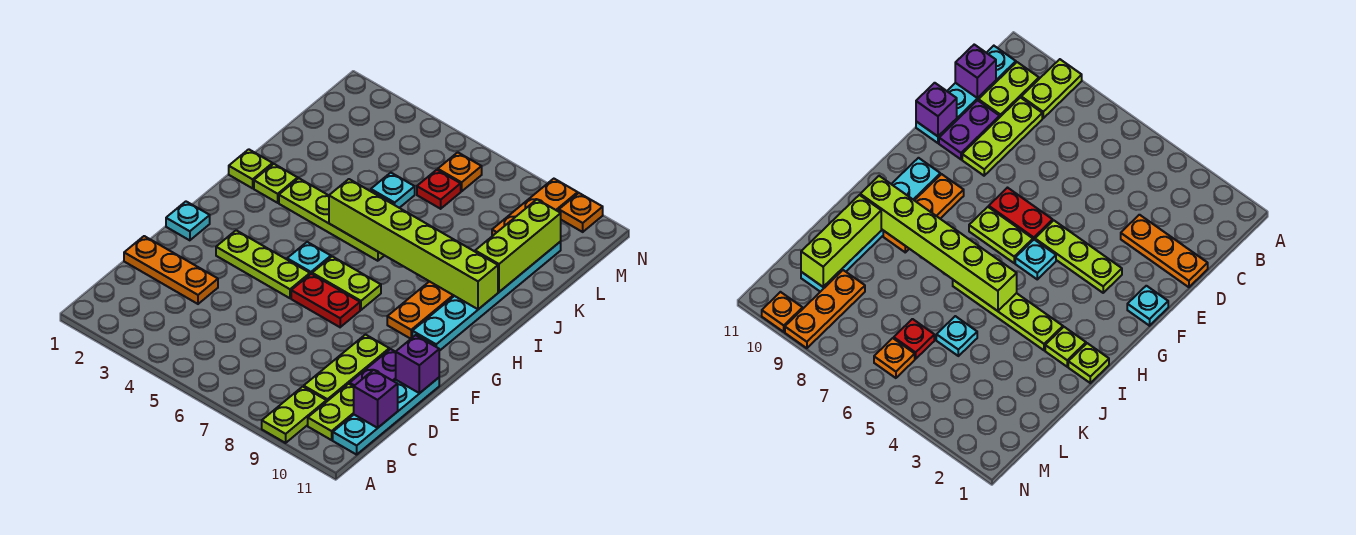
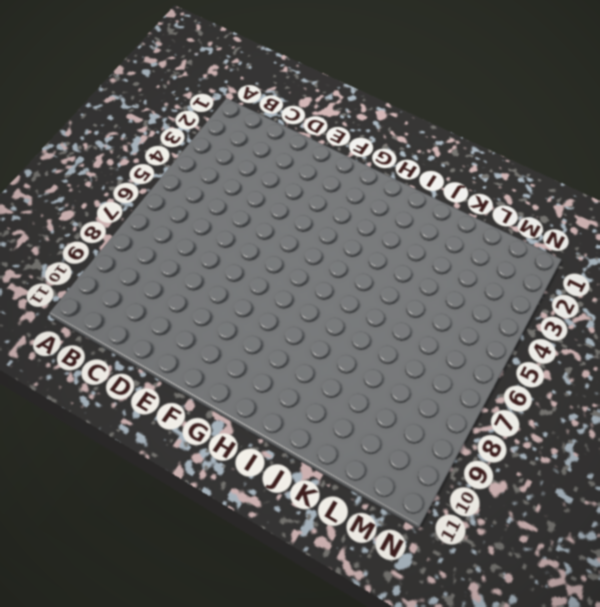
none -> lime plate A9:B9 level 1
none -> lime plate B10:C10 level 1
none -> cyan plate B11:E11 level 1

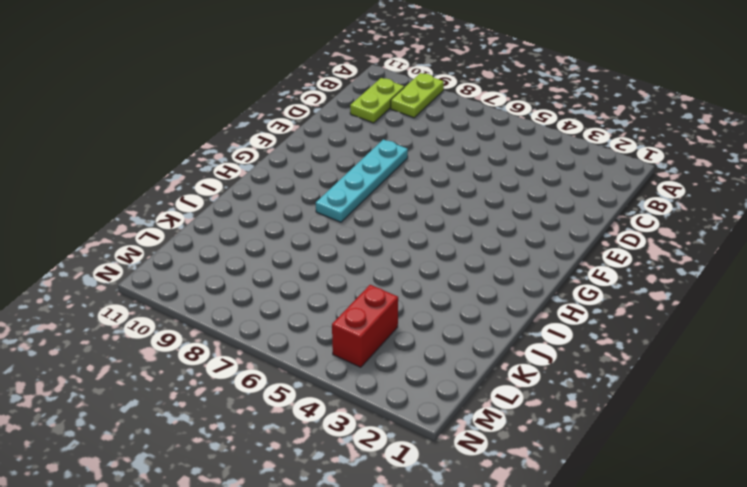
cyan plate E8:H8 level 1 -> cyan plate B11:E11 level 1
red brick L4:M4 level 1 -> none
none -> lime plate C9:E9 level 1
none -> orange plate D1:D3 level 1
none -> purple plate D10:E10 level 1

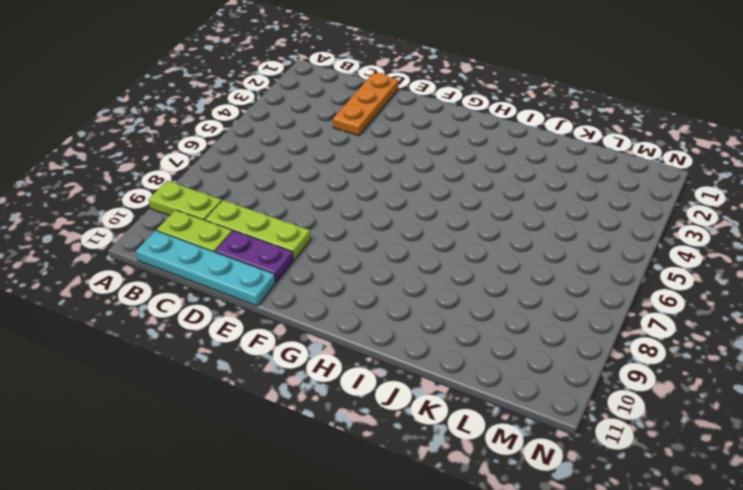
none -> cyan plate F1 level 1
none -> lime plate F3:F5 level 1
none -> red plate F6:F7 level 1

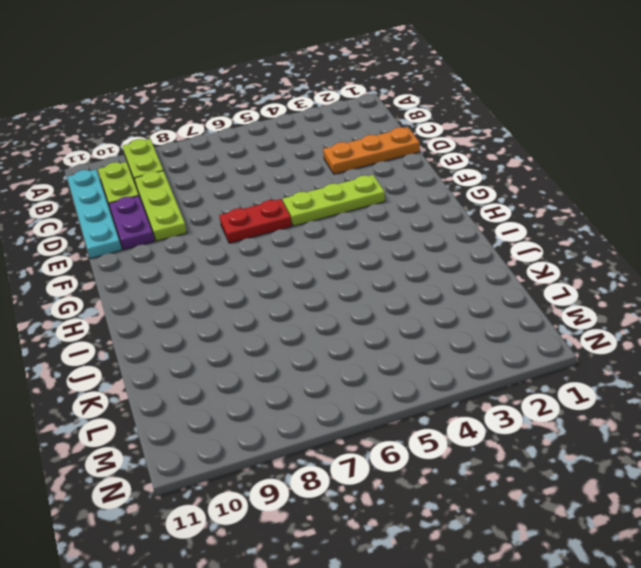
none -> cyan plate F1 level 1
none -> cyan plate G5 level 1
none -> lime plate G6:G7 level 1

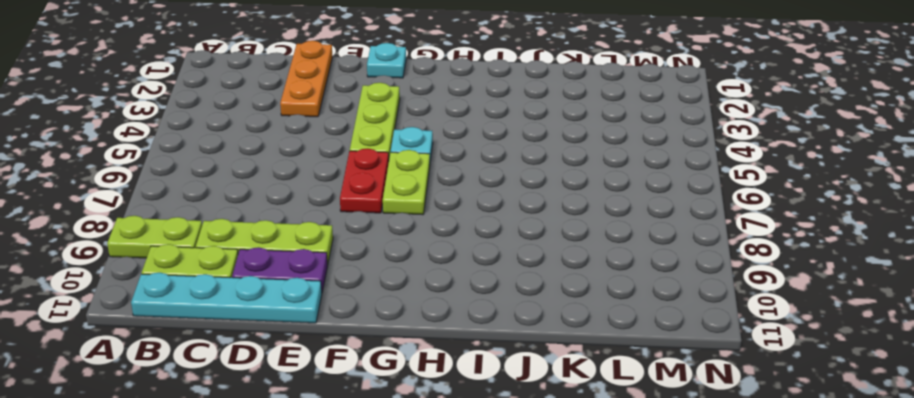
none -> orange plate G9:I9 level 1
none -> cyan plate G10:L10 level 1
none -> lime plate I1 level 1

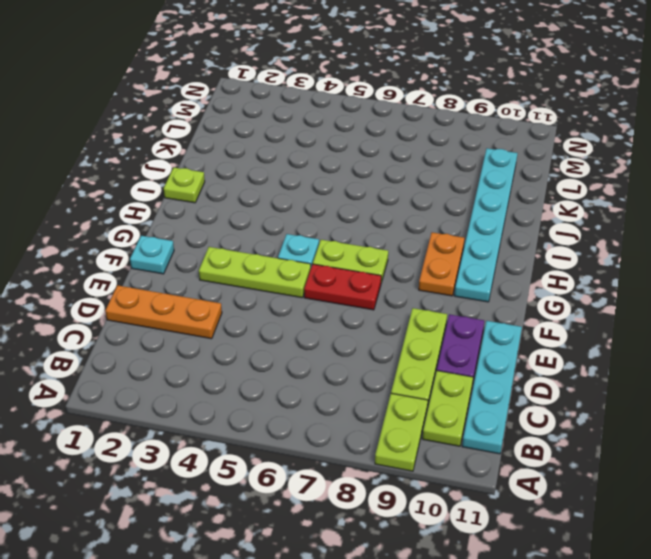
orange plate G9:H9 level 1 -> orange plate G9:I9 level 1
none -> lime plate I2 level 1
none -> lime plate I3:I6 level 1
none -> cyan plate K5 level 1

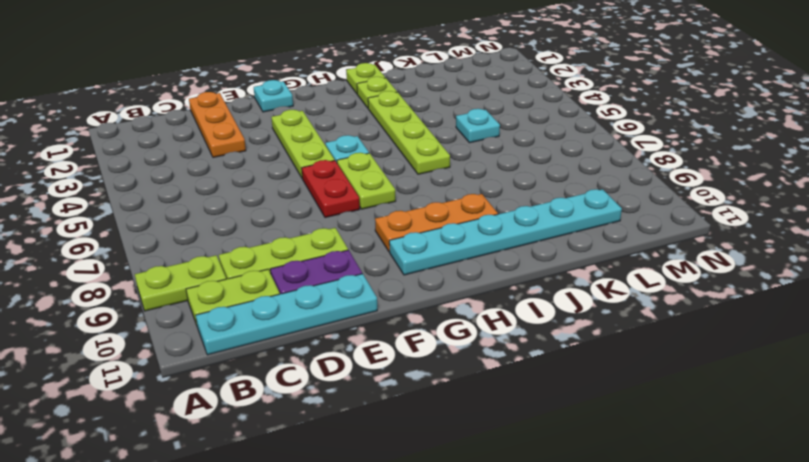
none -> red plate L6 level 1
none -> orange plate L9:N9 level 1
none -> orange plate M6 level 1

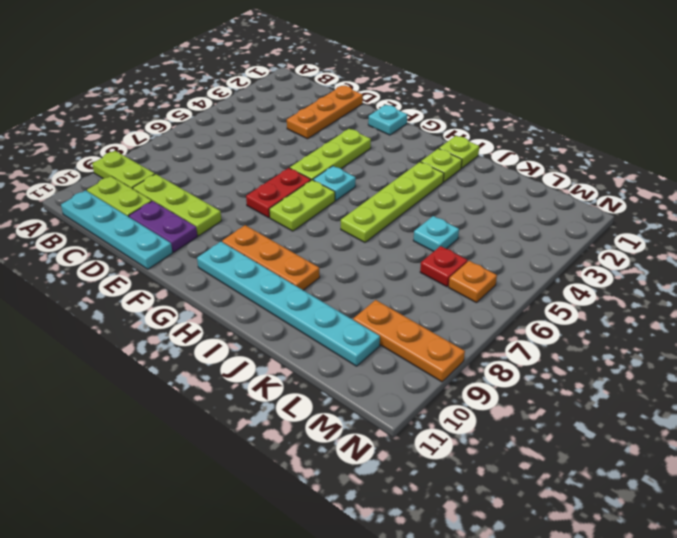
none -> orange plate N10 level 1
none -> purple brick C11 level 2
none -> purple brick E11 level 2

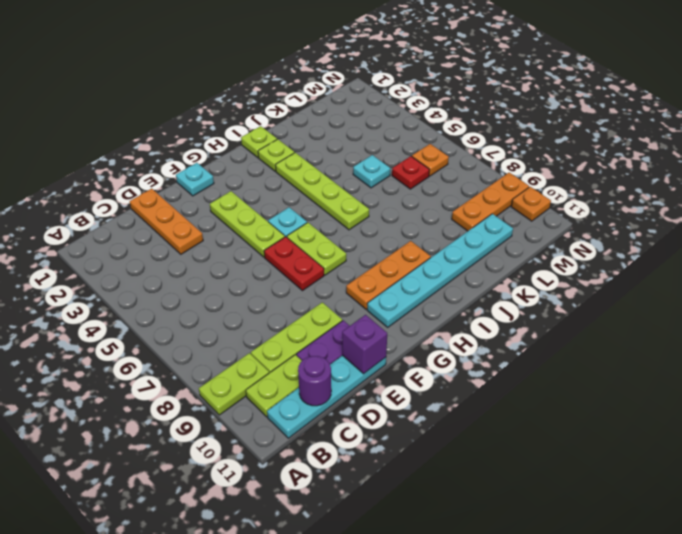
purple round brick C11 level 2 -> purple brick C11 level 2
none -> lime brick I5:I10 level 2
none -> lime brick J10:L10 level 2

